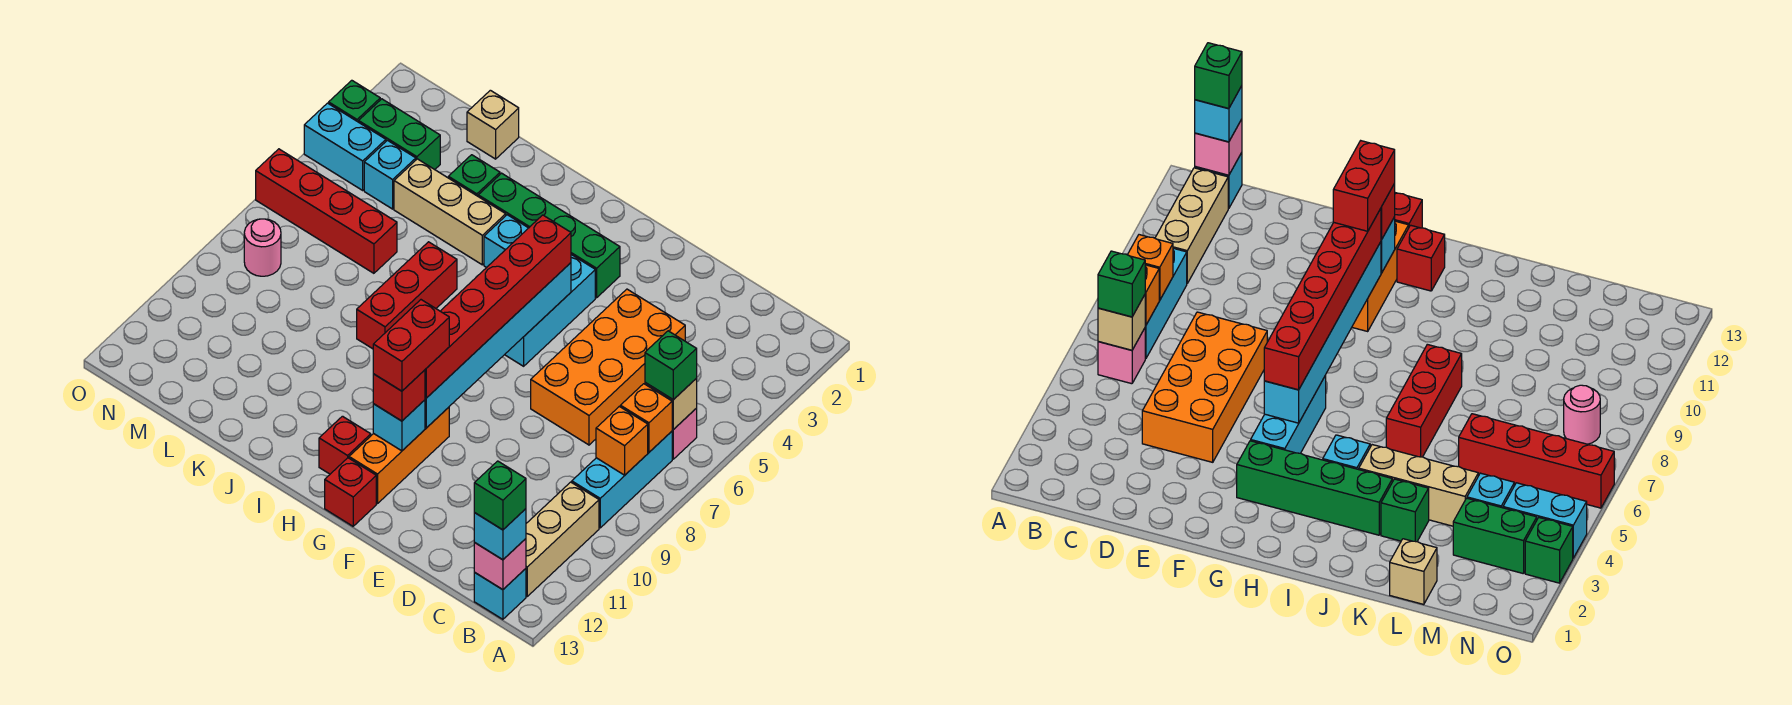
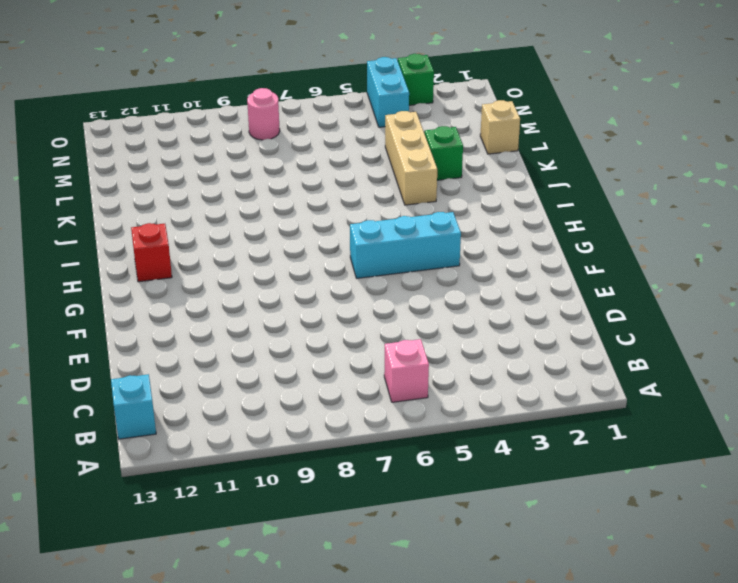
none -> cyan brick B7:B9 level 1
none -> tan brick B10:B12 level 1
none -> orange brick D4:E7 level 1
none -> green brick G3:J3 level 1

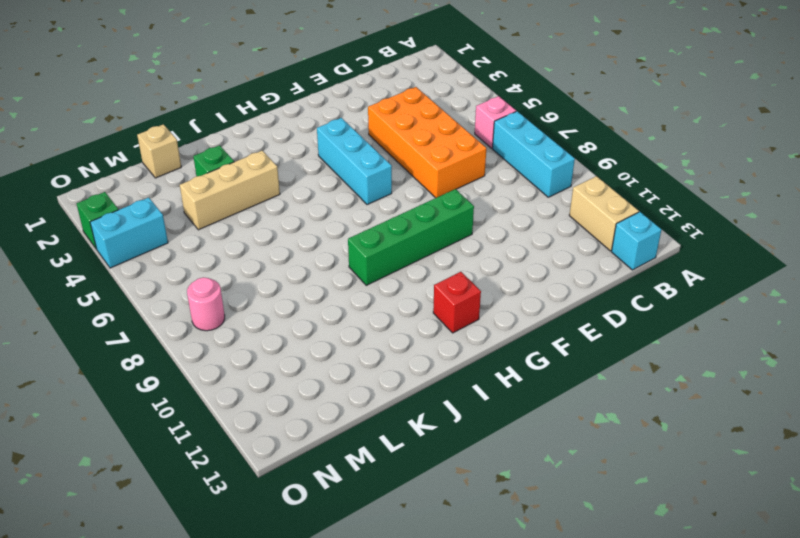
tan brick B11:B12 level 1 -> tan brick B10:B12 level 1
green brick F9:I9 level 1 -> green brick G3:J3 level 1
none -> orange brick G10:G12 level 1
none -> red brick G13 level 1
none -> cyan brick I4 level 1
none -> red brick J6:J8 level 1

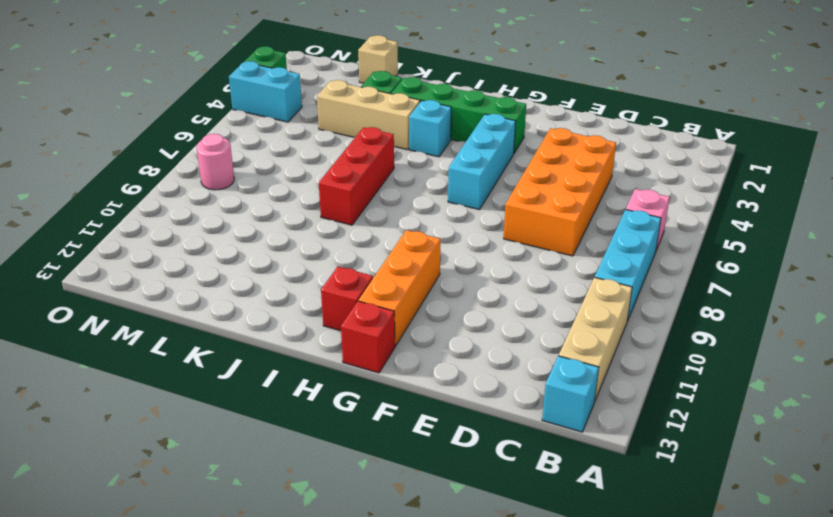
none -> red brick L6:O6 level 1
none -> green brick M3:N3 level 1
none -> cyan brick M4 level 1
none -> tan brick B6 level 2

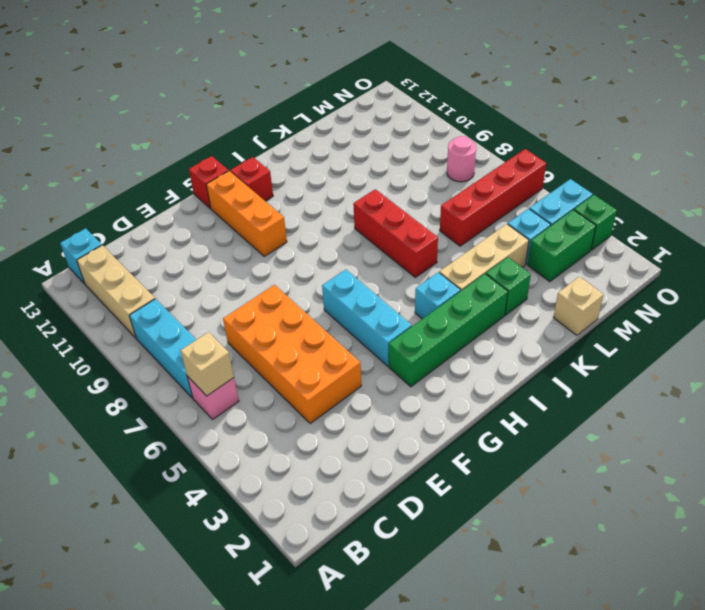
none -> orange brick B7 level 2
none -> orange brick B8 level 2
none -> pink brick B13 level 2
none -> cyan brick G5:G10 level 2

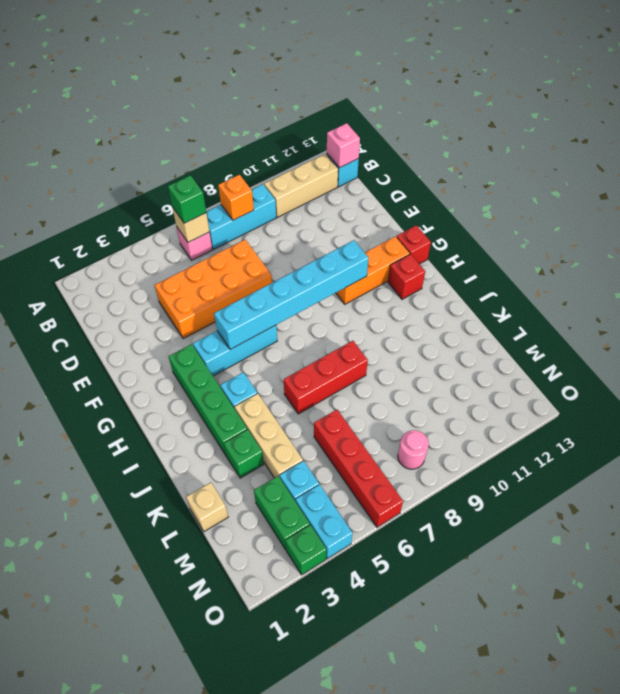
none -> orange brick B7 level 2
none -> cyan brick G11 level 2
none -> cyan brick B13 level 3
none -> red brick G5:G10 level 3

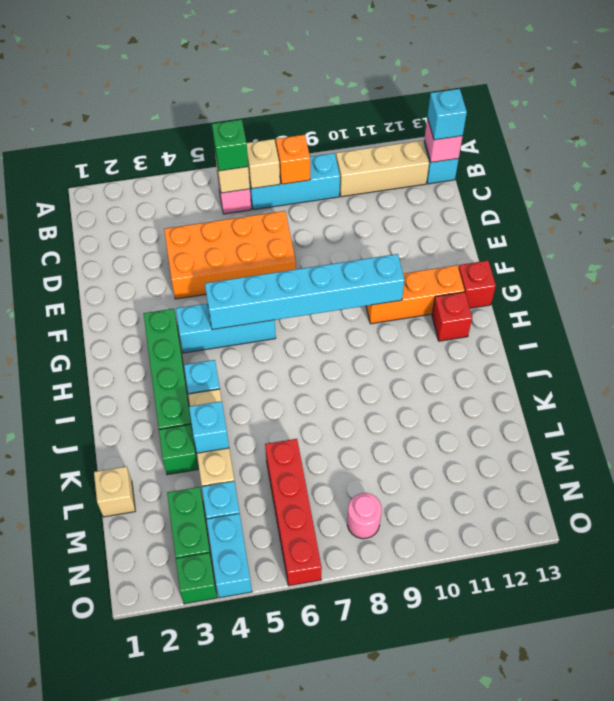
tan brick B7 level 2 -> orange brick B7 level 2
cyan brick K4 level 2 -> cyan brick G11 level 2
none -> red brick J6:J8 level 1
none -> red brick G5:G10 level 3
none -> red brick G11 level 3
none -> green brick B13 level 4

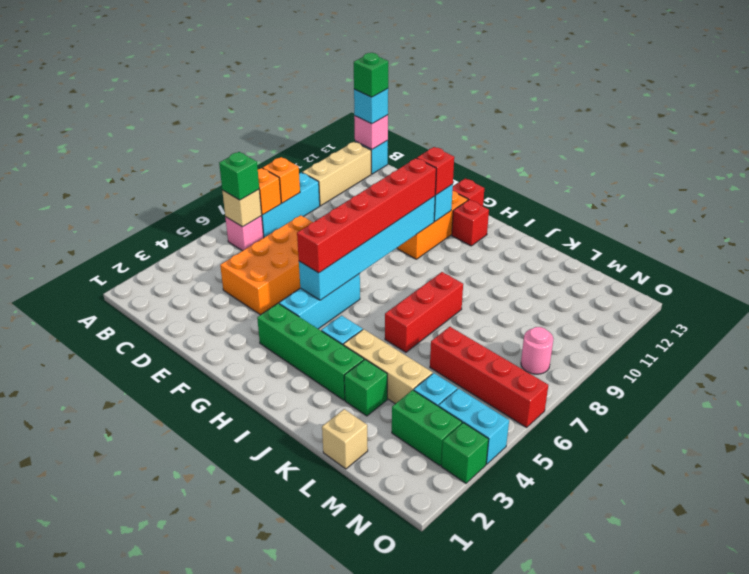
none -> red brick G10:G11 level 4

